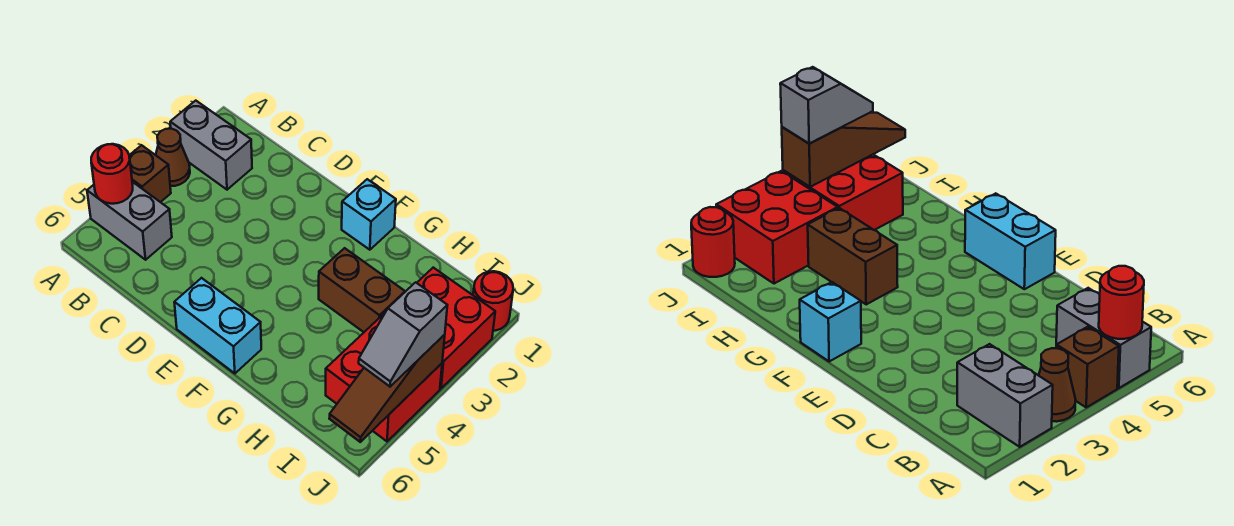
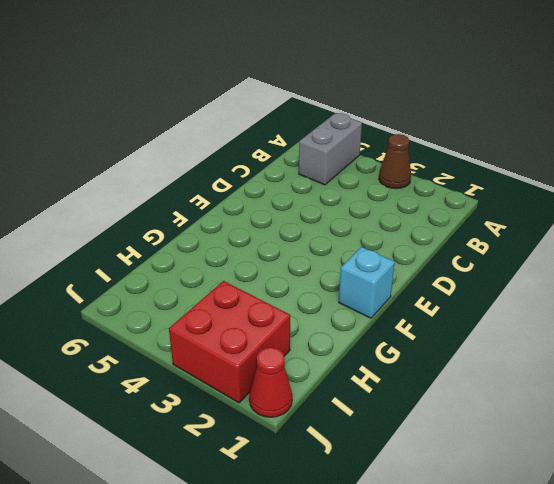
red cone J1 level 1 -> red round brick J1 level 1
none -> grey brick A2:B2 level 1
none -> brown brick A4 level 1
none -> cyan brick E6:F6 level 1

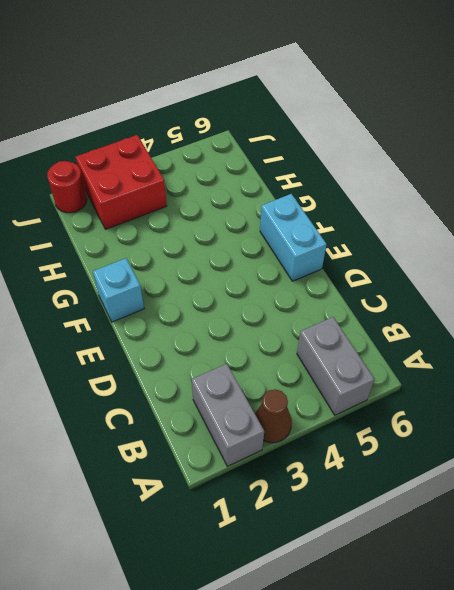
none -> brown brick A4 level 1
none -> brown brick G3:H3 level 1
none -> red brick I4:J5 level 1

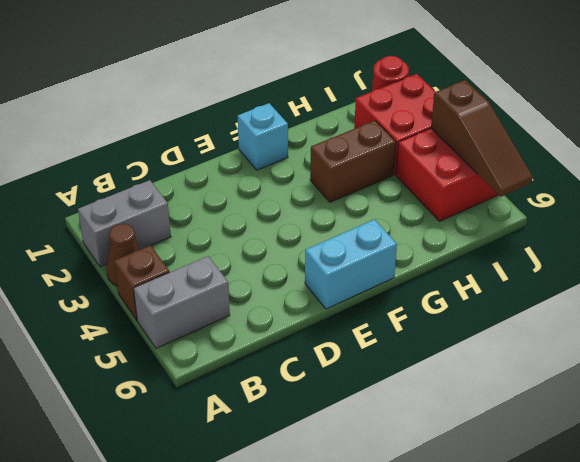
none -> red round brick A5 level 2
none -> grey slope J4:J5 level 3 top 4

